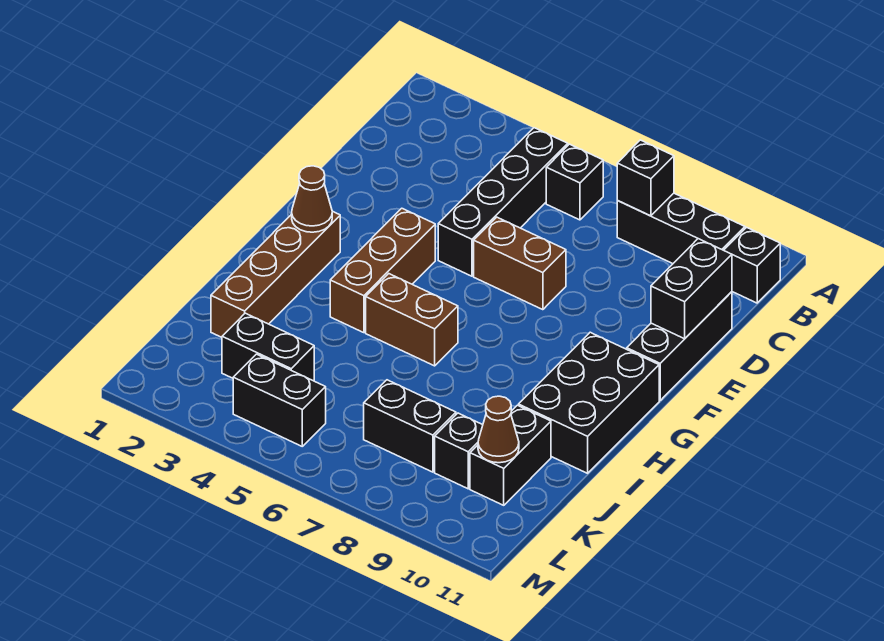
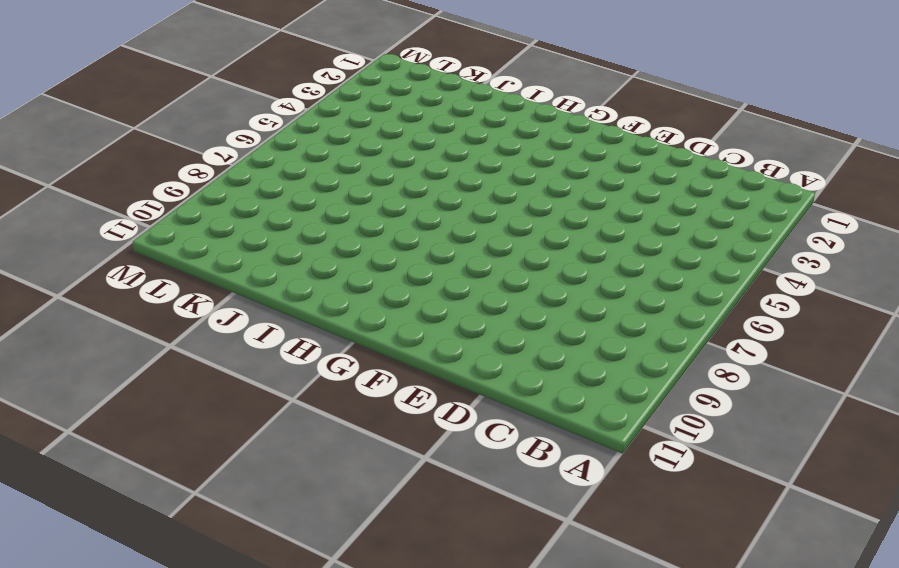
none -> black brick B5:E5 level 1
none -> black brick B6 level 1
none -> black brick B8:B10 level 1

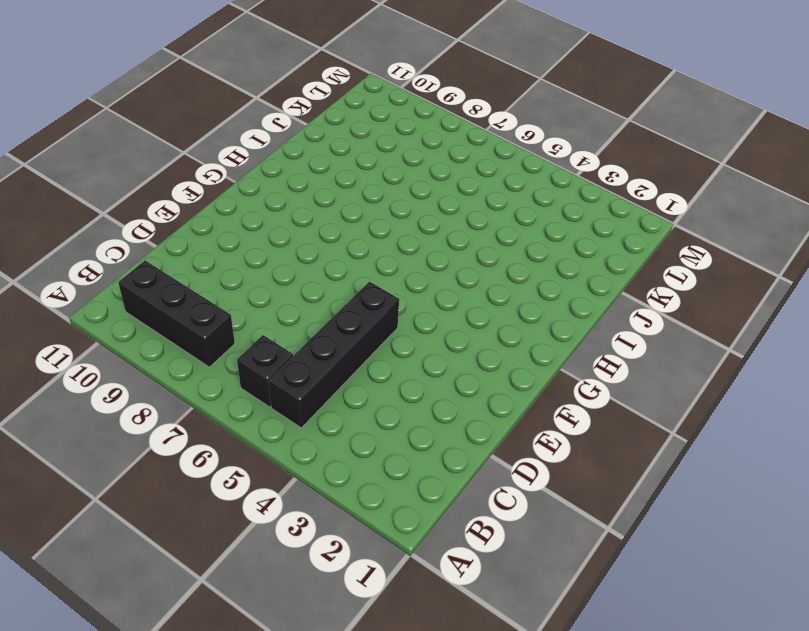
none -> black brick B11 level 1
none -> black brick D11:F11 level 1
none -> brown brick E6:E7 level 1

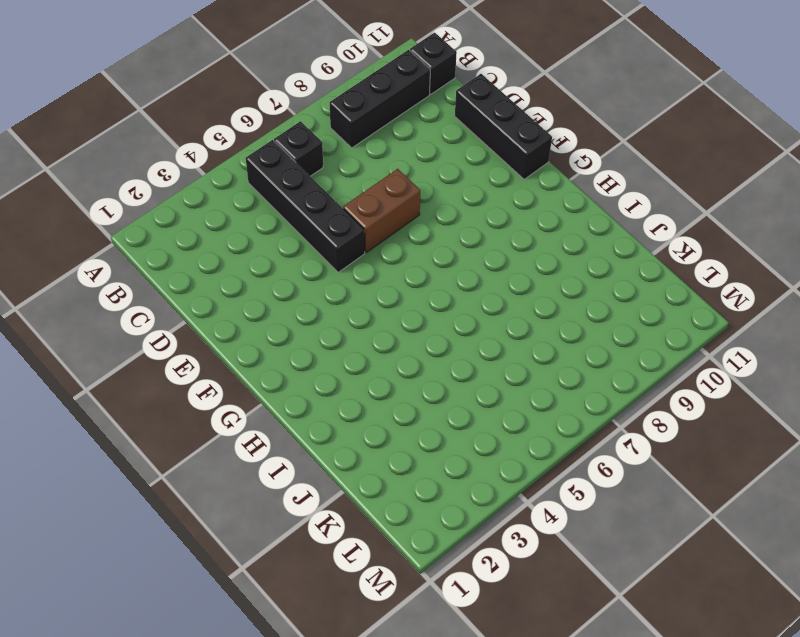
none -> brown brick F4:H4 level 1
none -> brown brick G2:J2 level 1
none -> black brick G10:I11 level 1

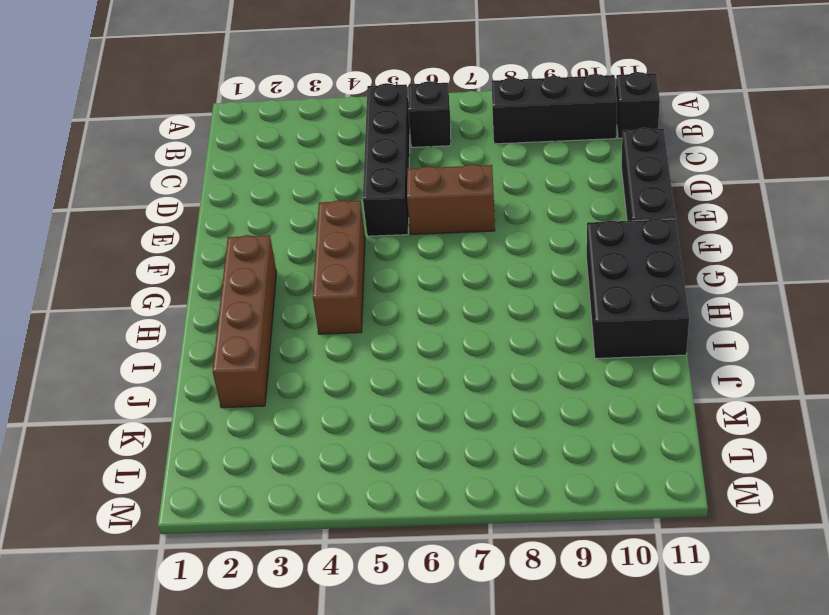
none -> brown brick H5:H6 level 1
none -> black brick J10:K10 level 1
none -> black brick K3:K4 level 1

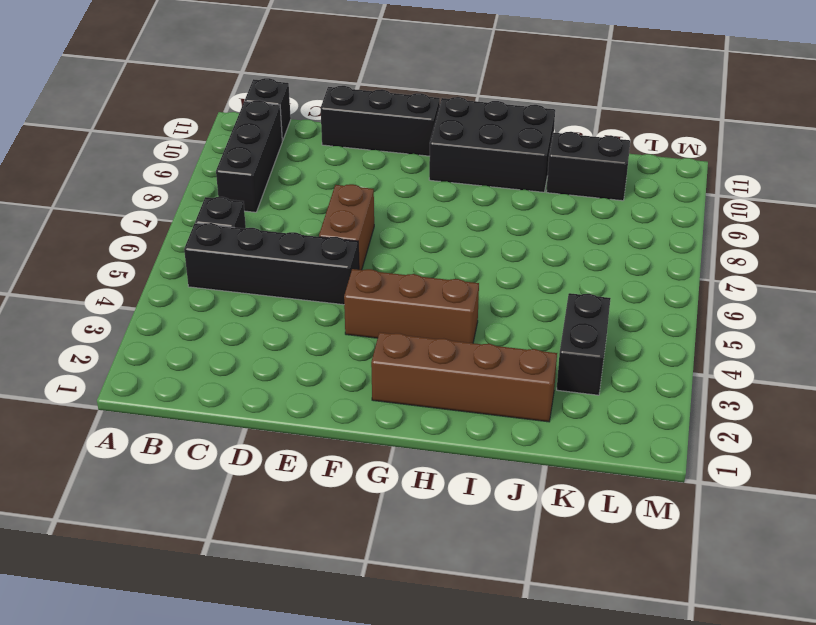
none -> brown brick H5:H6 level 1
none -> black brick K7:K8 level 1
none -> black brick K9 level 1

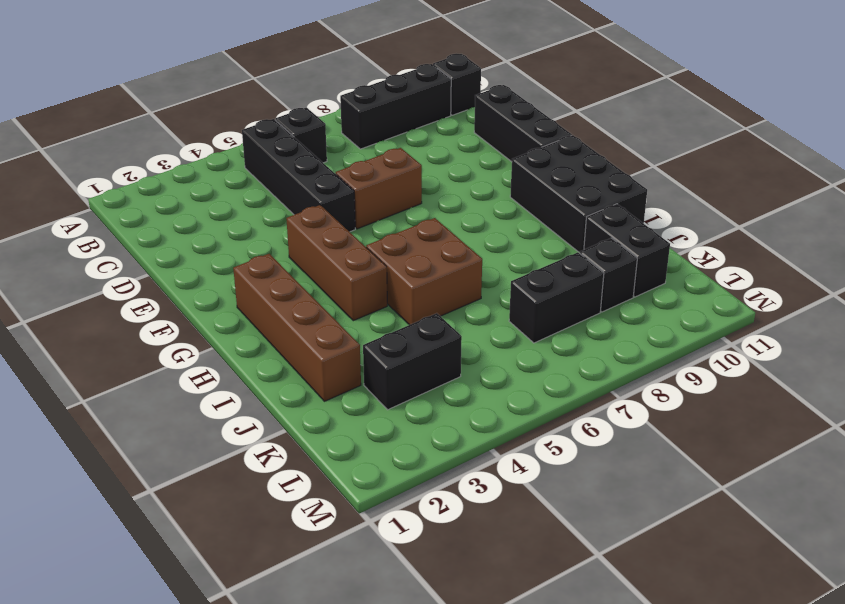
brown brick H5:I6 level 1 -> brown brick H5:H6 level 1
none -> black brick L4:L5 level 1
none -> black brick B8 level 2
none -> black brick D11:E11 level 2

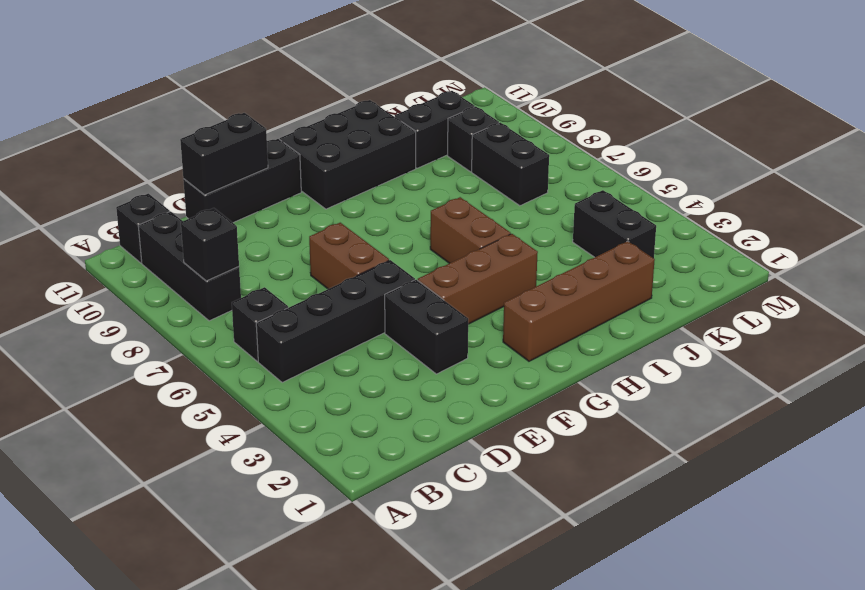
black brick E3:E4 level 1 -> black brick L4:L5 level 1
none -> brown cone G2 level 2
none -> brown cone K10 level 2

